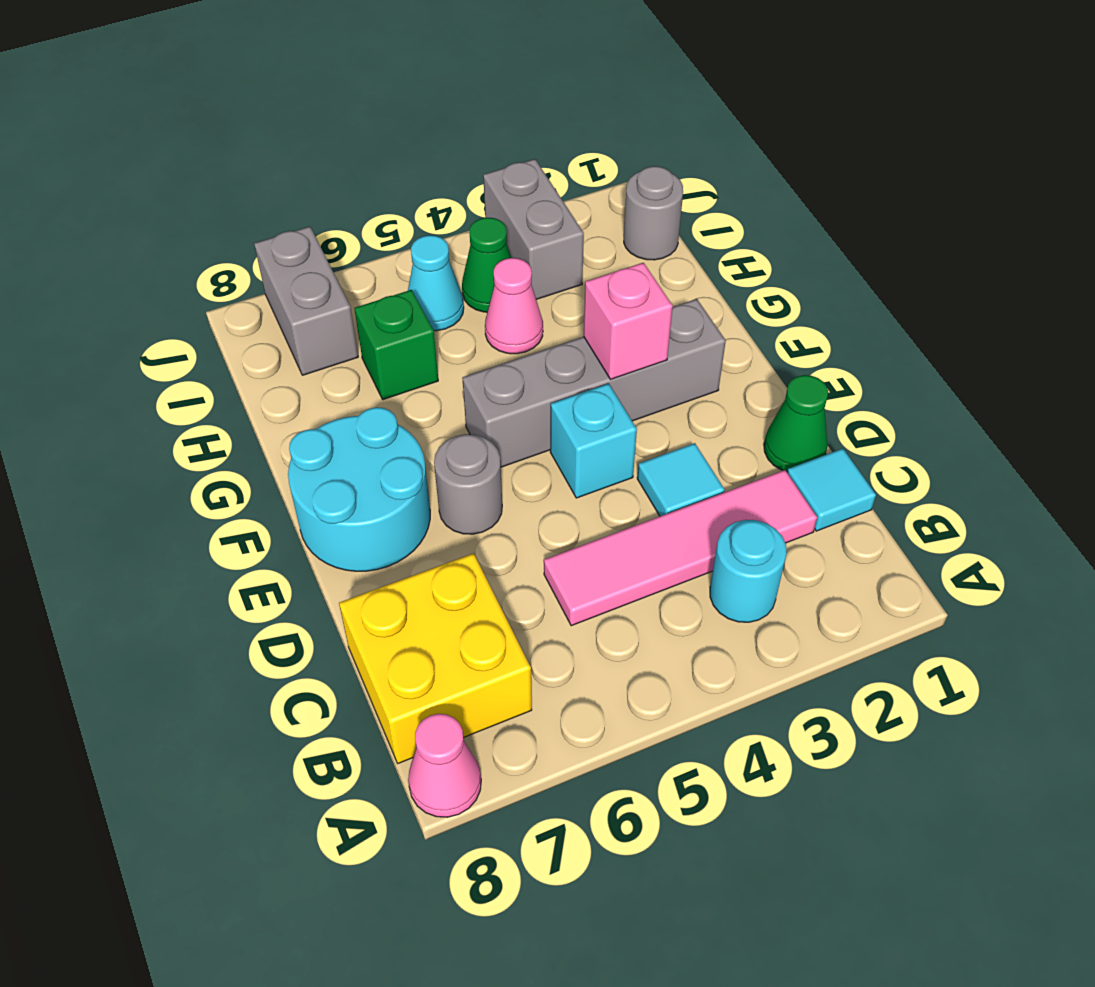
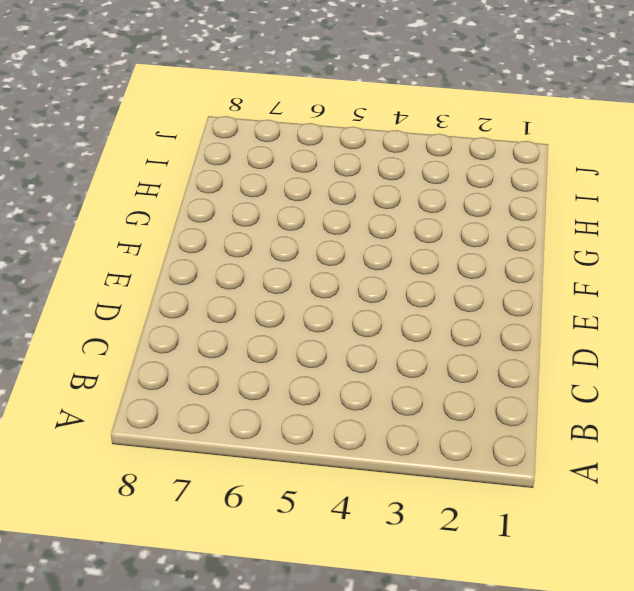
none -> pink cone A8 level 1
none -> cyan round brick B3 level 1
none -> yellow brick B7:C8 level 1

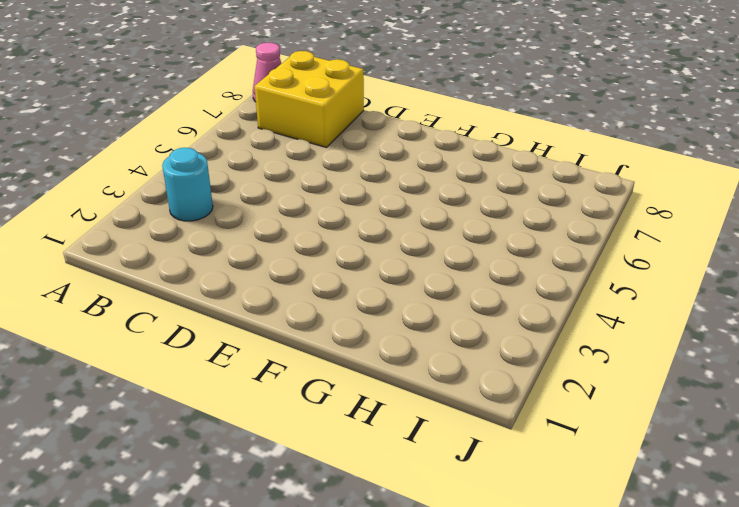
none -> cyan tile C1 level 1
none -> pink tile C2:C5 level 1
none -> green cone D1 level 1

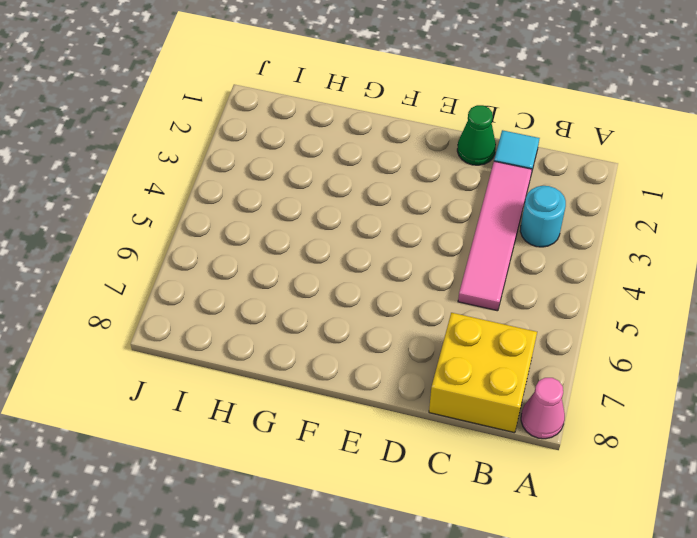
none -> cyan tile D3 level 1
none -> cyan brick E4 level 1
none -> grey round brick E6 level 1

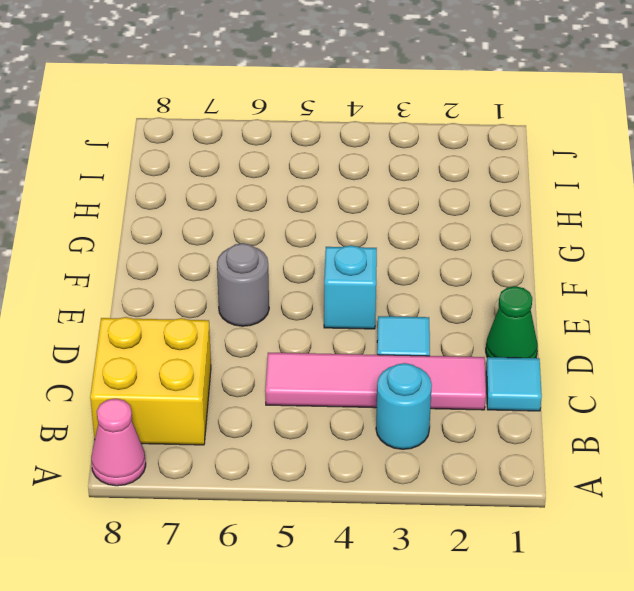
none -> cyan round brick E7:F8 level 1
none -> grey brick F2:F5 level 1
none -> pink cone H4 level 1

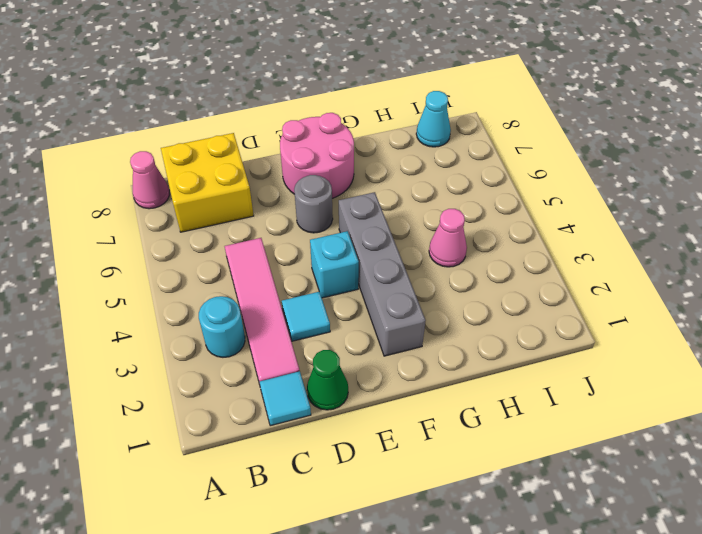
pink round brick E7:F8 level 1 -> cyan round brick E7:F8 level 1
cyan cone I8 level 1 -> cyan cone I5 level 1
none -> green brick H6 level 1
none -> grey round brick I1 level 1
none -> grey brick I3:J3 level 1

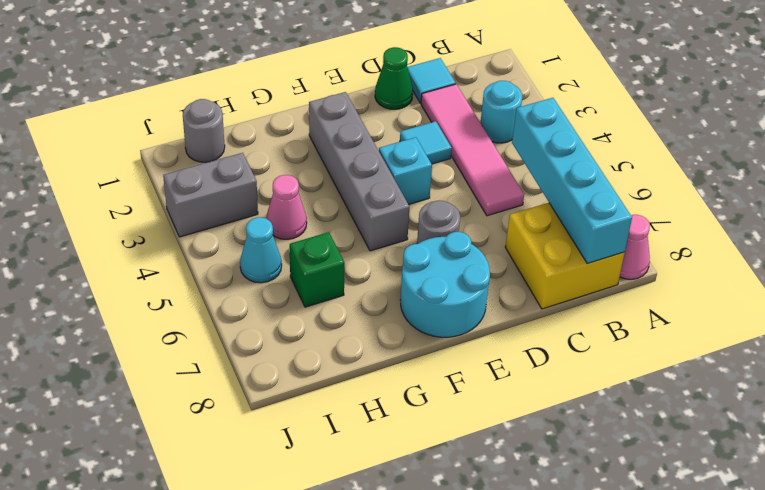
cyan brick B5:B8 level 2 -> none
none -> green cone I4 level 1
none -> grey brick I7:J7 level 1
none -> pink brick F3 level 2

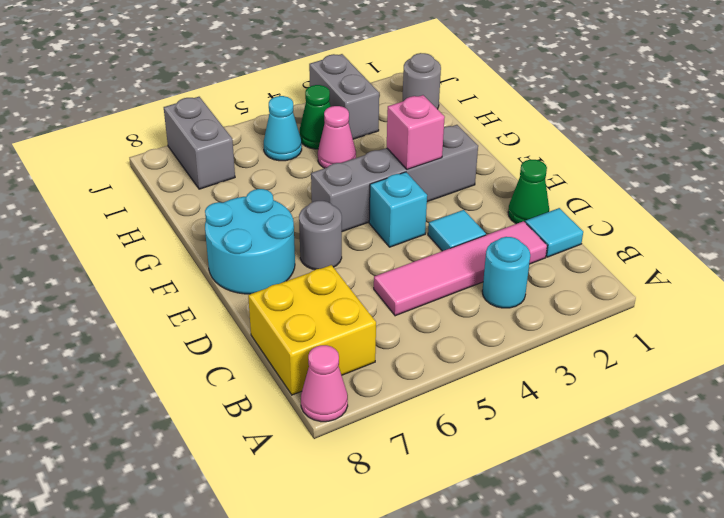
none -> green brick H6 level 1

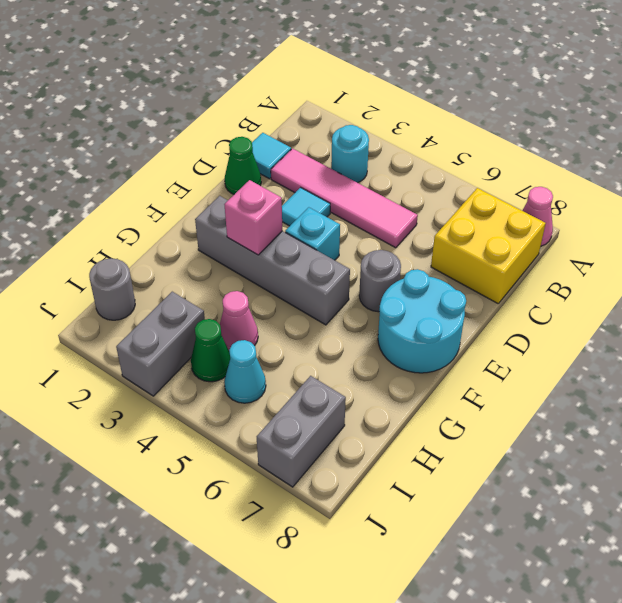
none -> green brick H6 level 1

